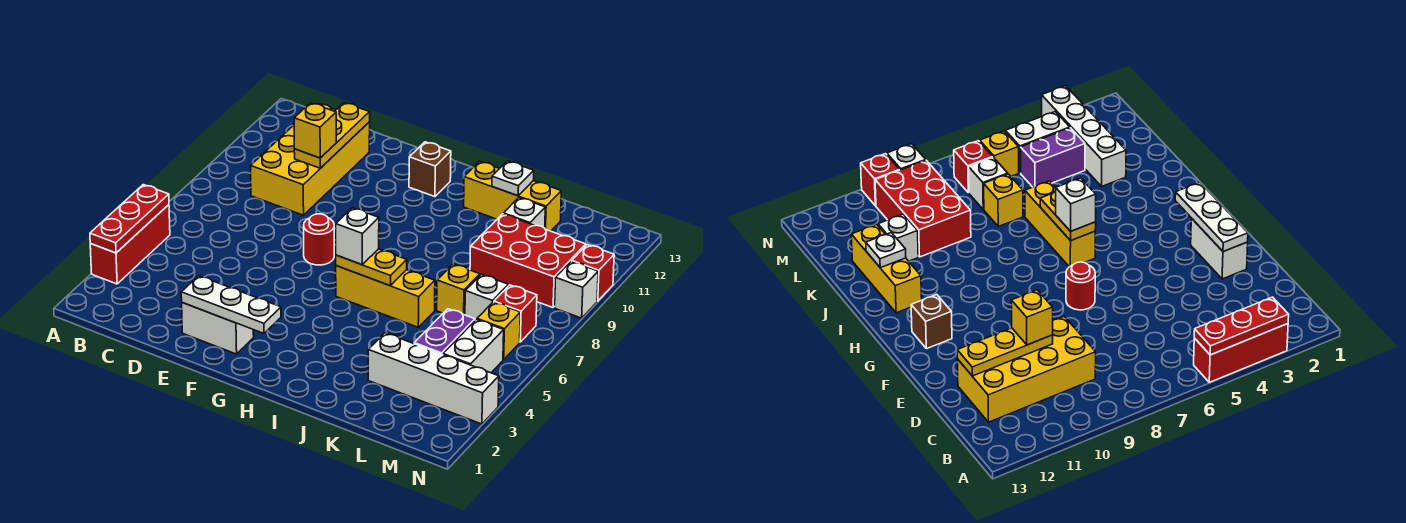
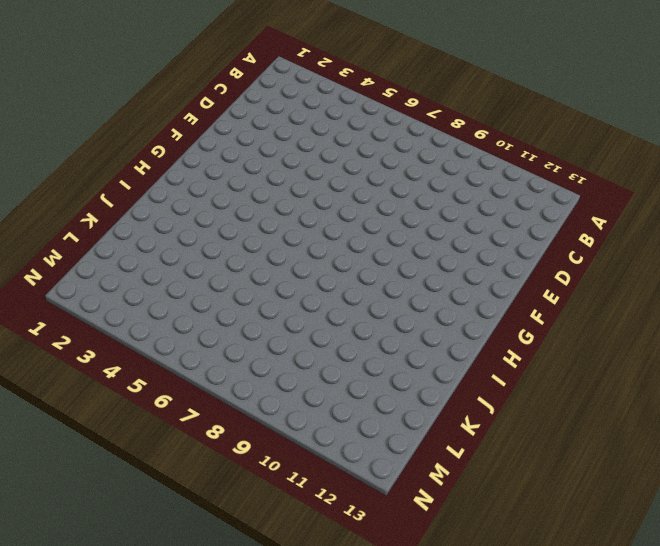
none -> red brick A3:A5 level 1
none -> yellow brick C9:D12 level 1
none -> white brick E2:F2 level 1

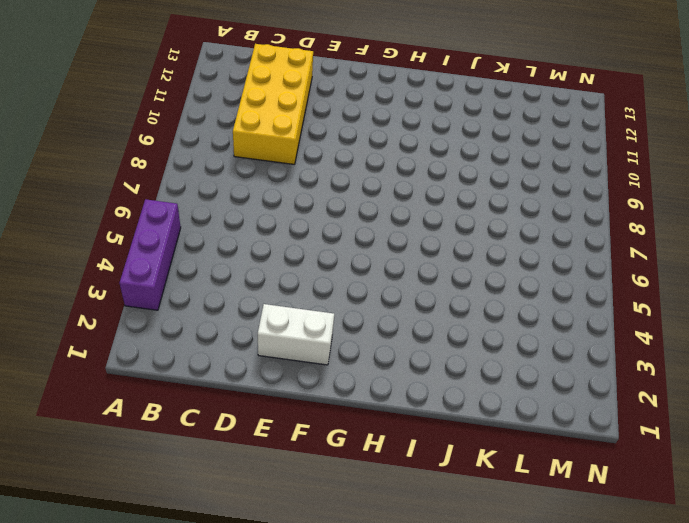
purple brick A3:A5 level 1 -> red brick A3:A5 level 1
none -> red round brick F7 level 1
none -> brown brick G12 level 1
none -> yellow brick H6:J6 level 1

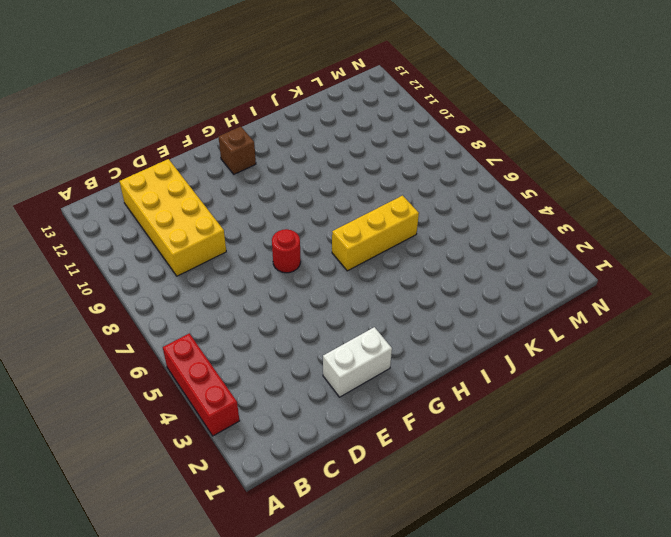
none -> yellow brick I12:K12 level 1
none -> white brick K3:N3 level 1
none -> yellow brick K7 level 1

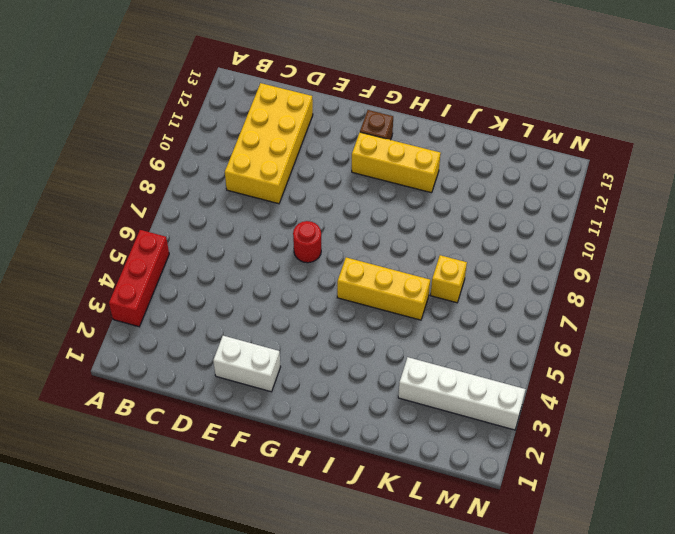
yellow brick G11:I11 level 1 -> yellow brick I12:K12 level 1
none -> red brick K9:M10 level 1
none -> white brick K11 level 1
none -> purple brick L4:L5 level 1

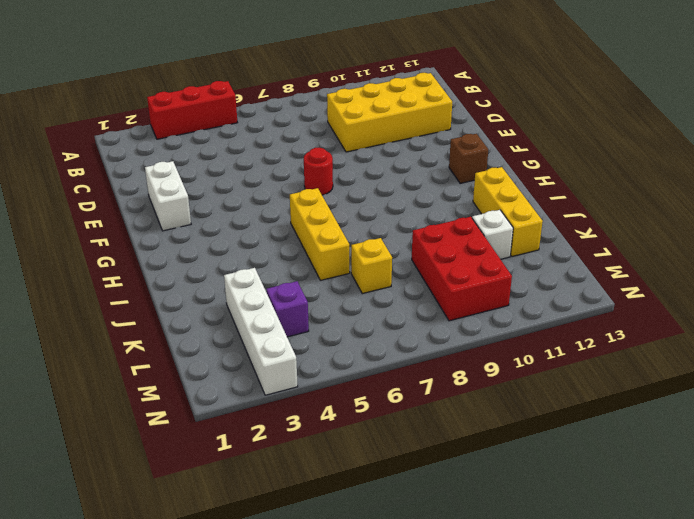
purple brick L4 level 1 -> purple brick L4:L5 level 1
none -> white brick L7 level 1
none -> white brick M4:M5 level 1
none -> yellow brick M6 level 1

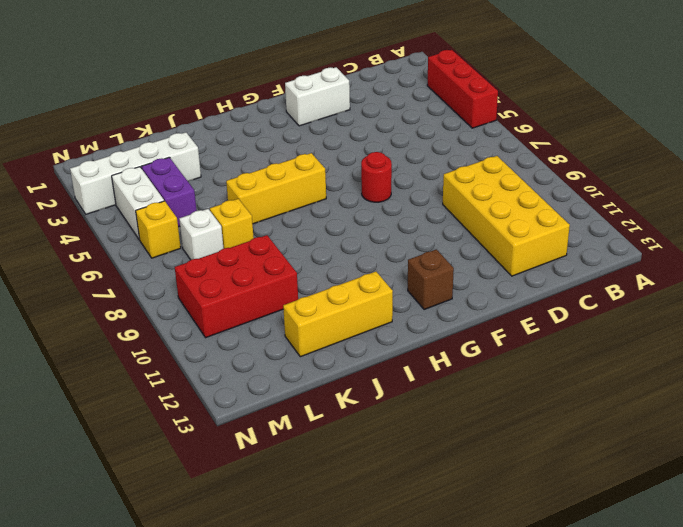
none -> white brick K11 level 1
none -> red brick M7 level 1
none -> white brick N9 level 1

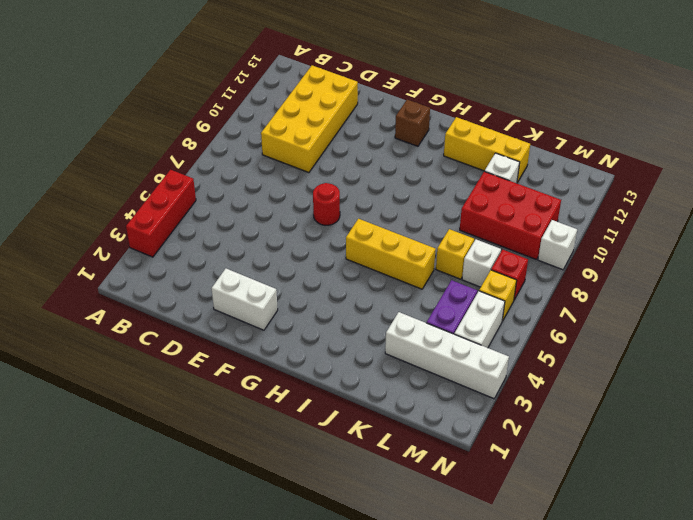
none -> red brick N10 level 1
none -> red plate A3:A5 level 2
none -> yellow plate D10:D12 level 2

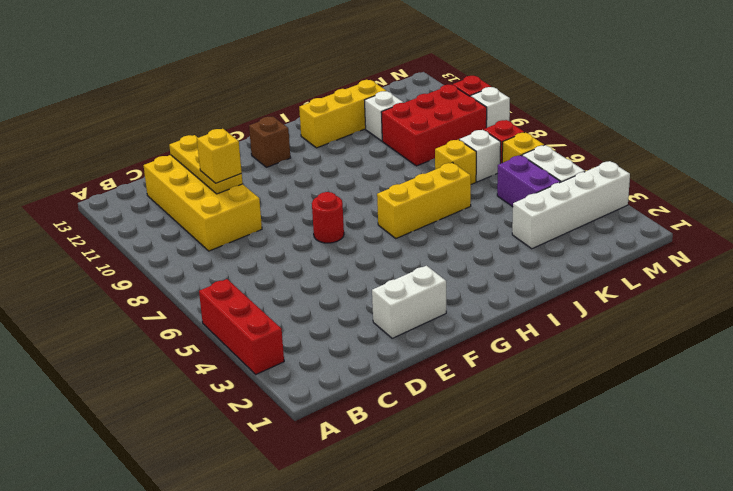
none -> red plate A3:A5 level 2
none -> white plate E2:G2 level 2
none -> yellow plate H6:I6 level 2

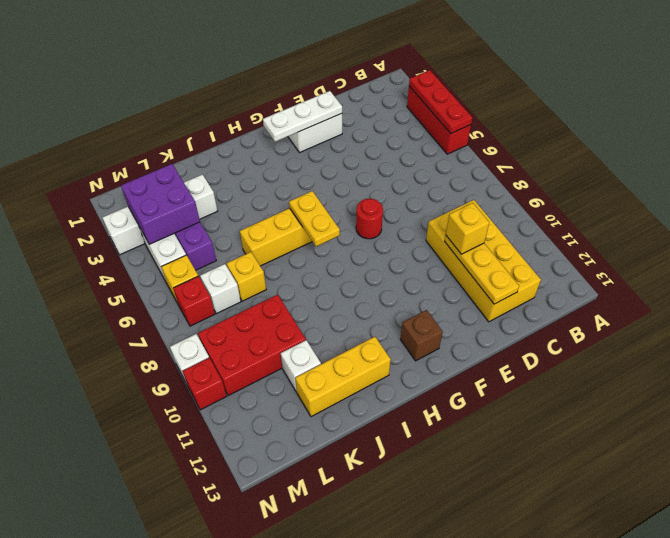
yellow plate H6:H7 level 2 -> yellow plate H6:I6 level 2
purple brick L3:M4 level 2 -> none
none -> white plate J12 level 2
none -> white brick H6 level 3

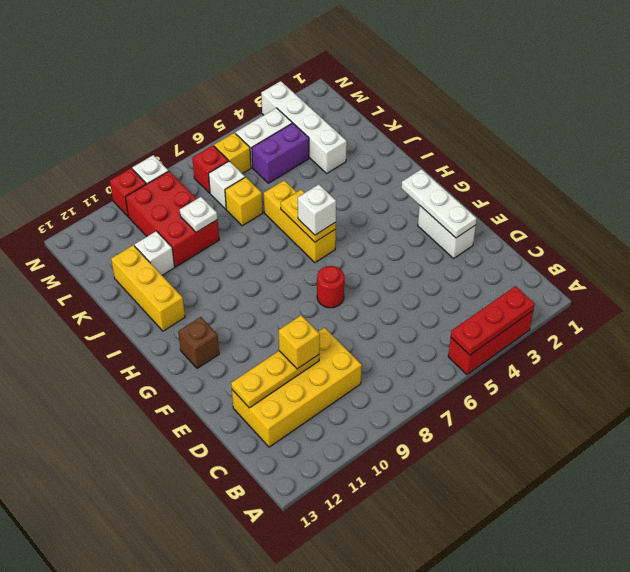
white plate K9 level 2 -> white plate J12 level 2

